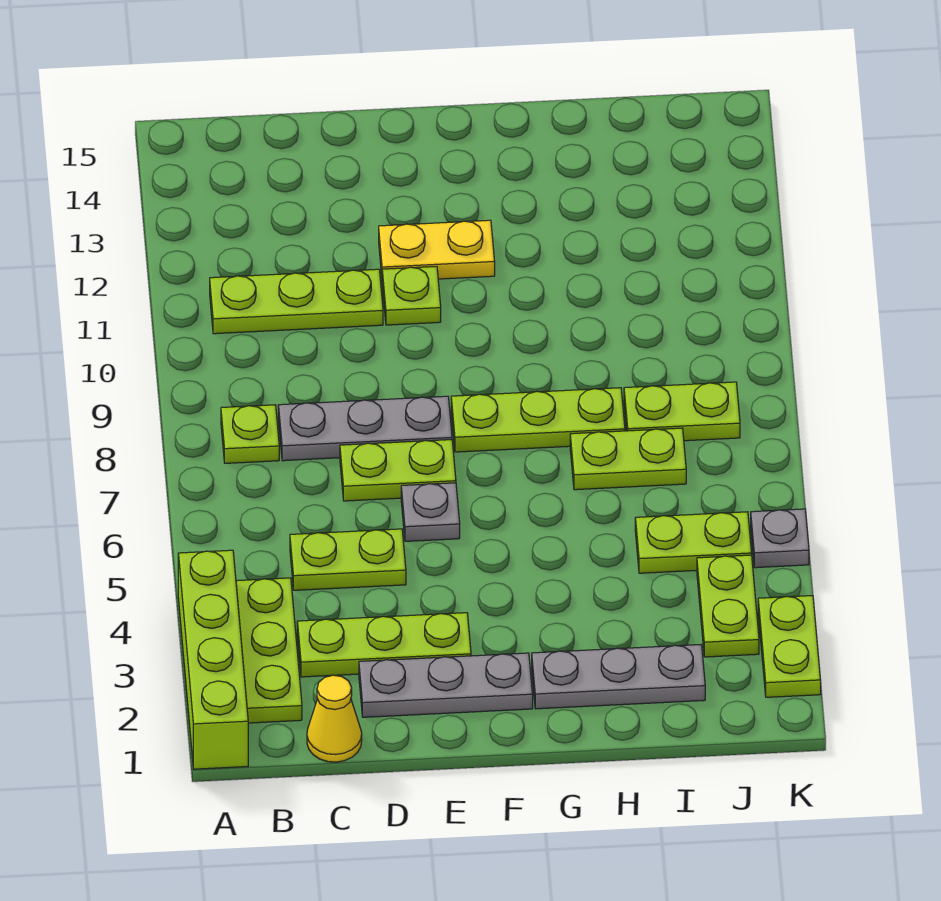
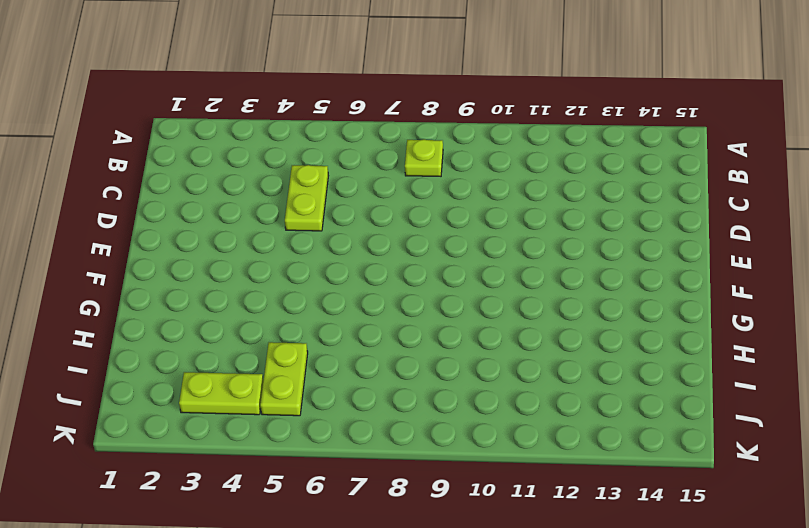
none -> lime brick A1:A4 level 1
none -> lime plate B2:B4 level 1
none -> lime plate B11:D11 level 1

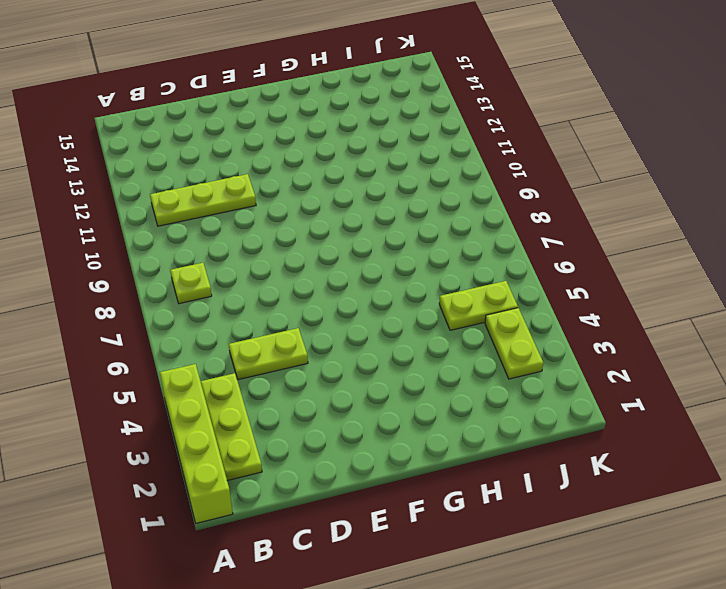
none -> yellow cone C1 level 1
none -> lime plate C3:E3 level 1
none -> grey plate C8:E8 level 1

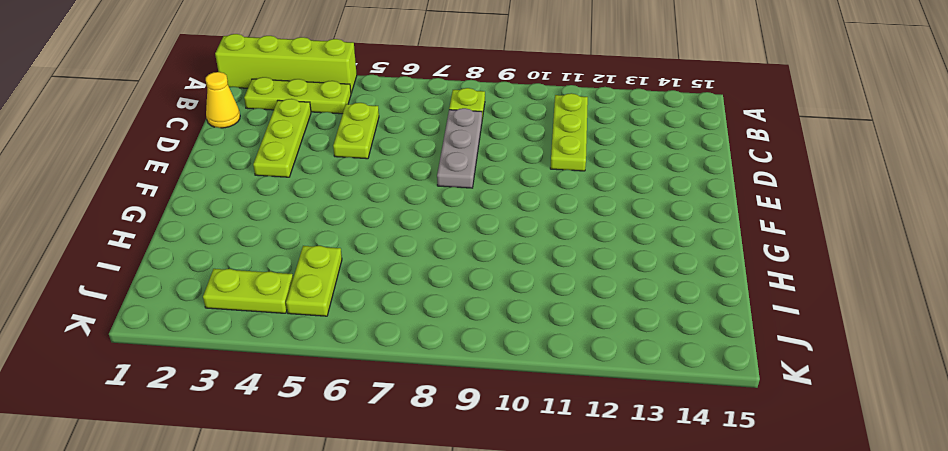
none -> grey plate D2:F2 level 1
none -> lime plate D7:E7 level 1
none -> grey plate E6 level 1

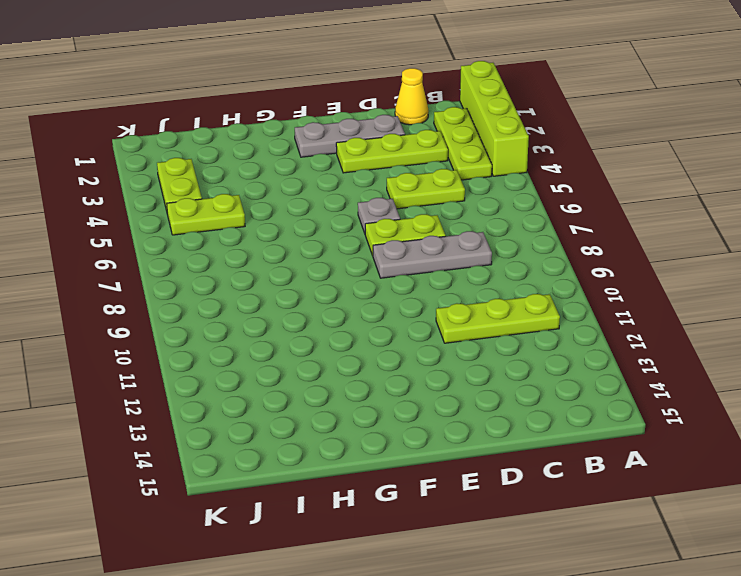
none -> lime plate B8 level 1
none -> lime plate E11 level 1
none -> yellow plate E12:F12 level 1

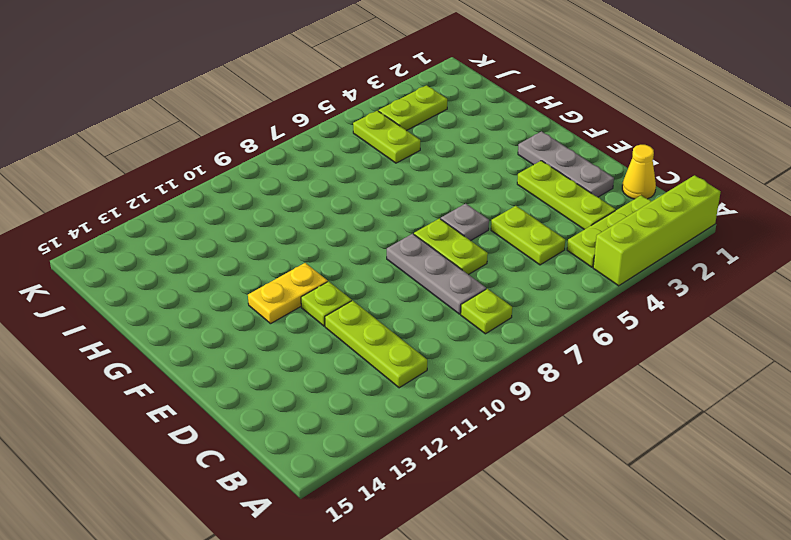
yellow plate F11:F12 level 1 -> yellow plate E12:F12 level 1
none -> lime plate F8:H8 level 1
none -> grey plate G2:I2 level 1
none -> lime plate H7:I7 level 1

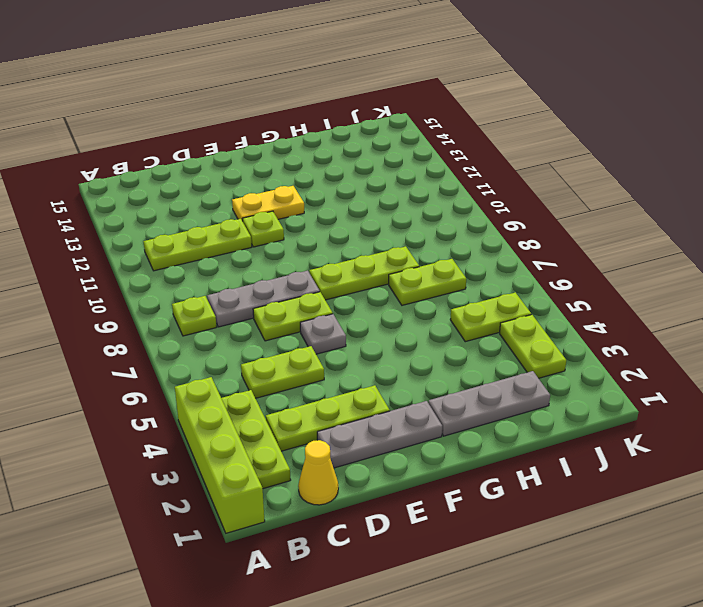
none -> lime plate I8:J8 level 1
none -> lime plate K2:K3 level 1
none -> grey plate K5 level 1

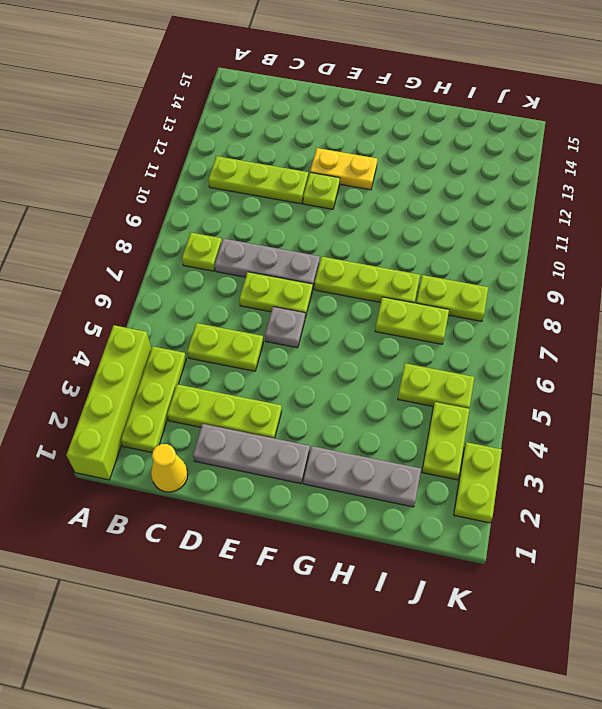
none -> grey plate K5 level 1

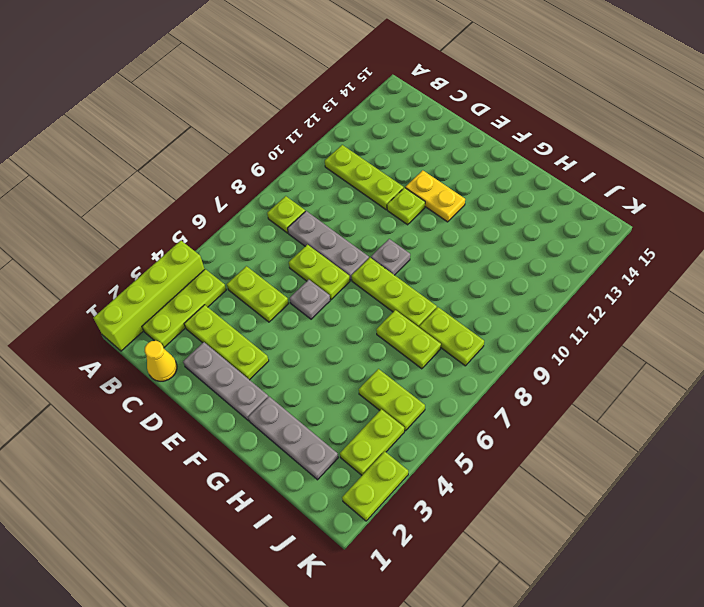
grey plate F9 level 1 -> grey plate K5 level 1

